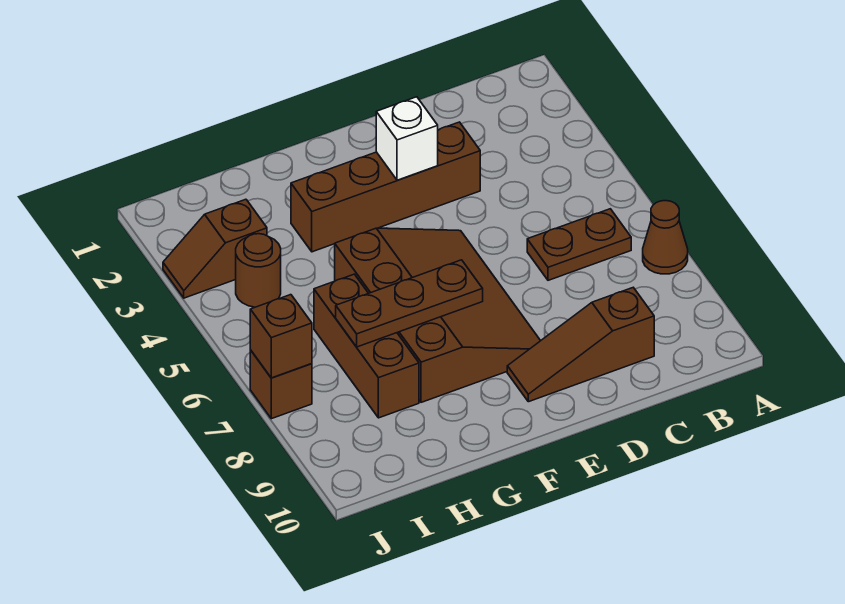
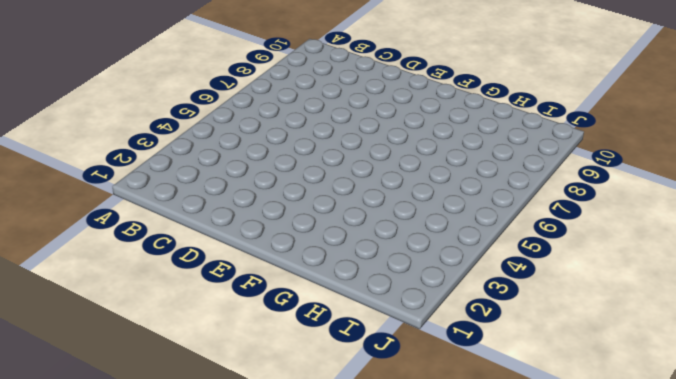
none -> brown cone A7 level 1
none -> brown plate B6:C6 level 1
none -> brown slope C9:E9 level 1 top C

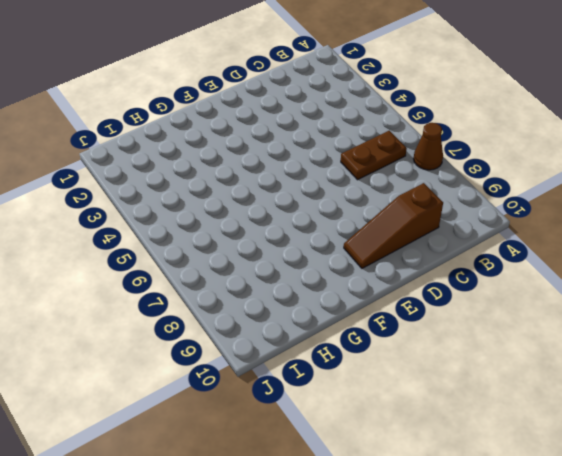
none -> brown brick D3:G3 level 1
none -> brown slope E5:G8 level 1 top G
none -> brown brick H6:H8 level 1

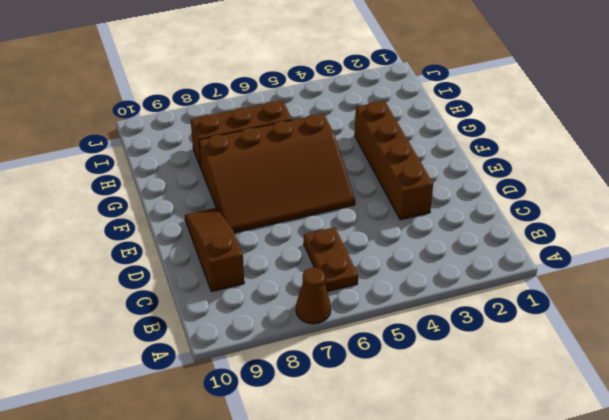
none -> brown slope I3:J3 level 1 top I
none -> brown round brick I4 level 1
none -> brown brick J7 level 1

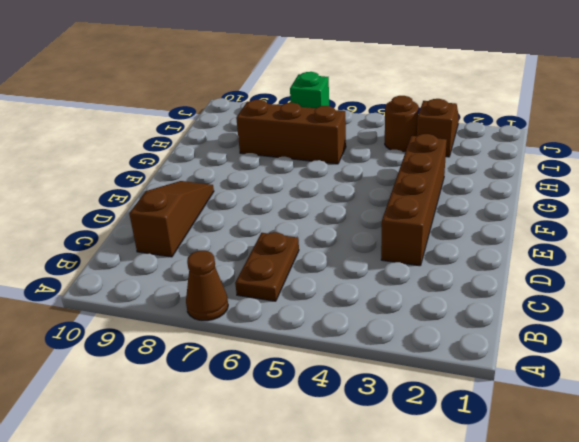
green brick J7 level 1 -> brown brick J7 level 1
none -> brown slope E5:G8 level 1 top G
none -> white brick E3 level 2
none -> brown plate F7:H7 level 2

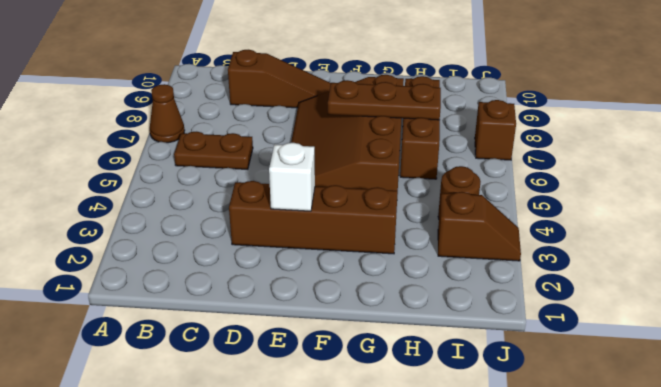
none -> brown brick J7 level 2

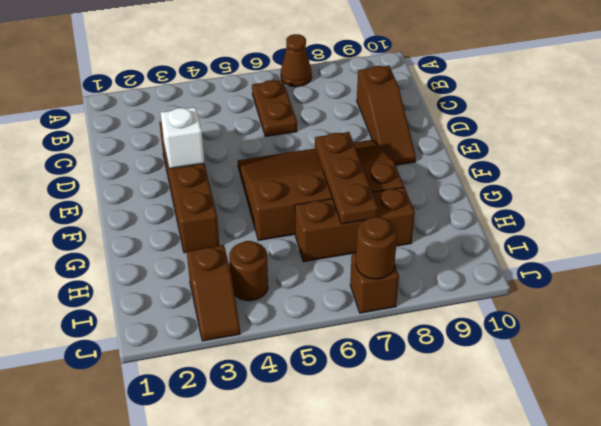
brown round brick J7 level 2 -> brown brick J7 level 2

